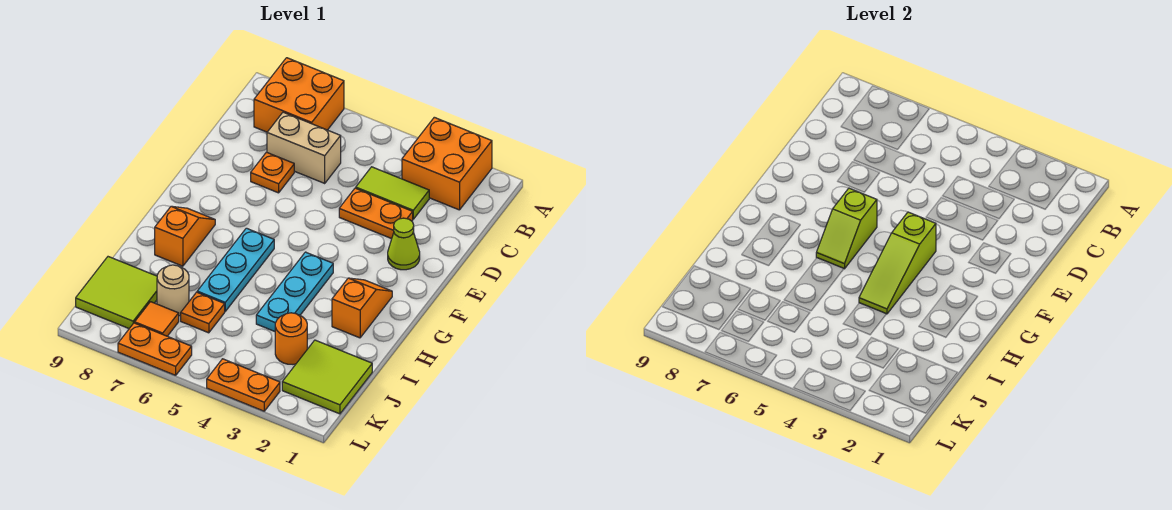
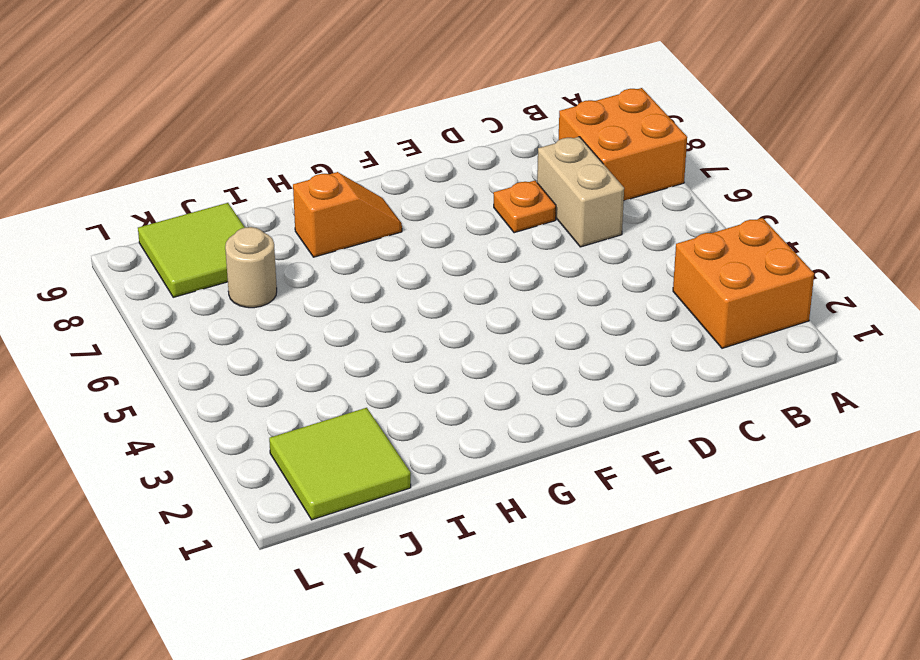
none -> lime tile C3:C4 level 1
none -> orange plate D3:D4 level 1
none -> lime cone E2 level 1

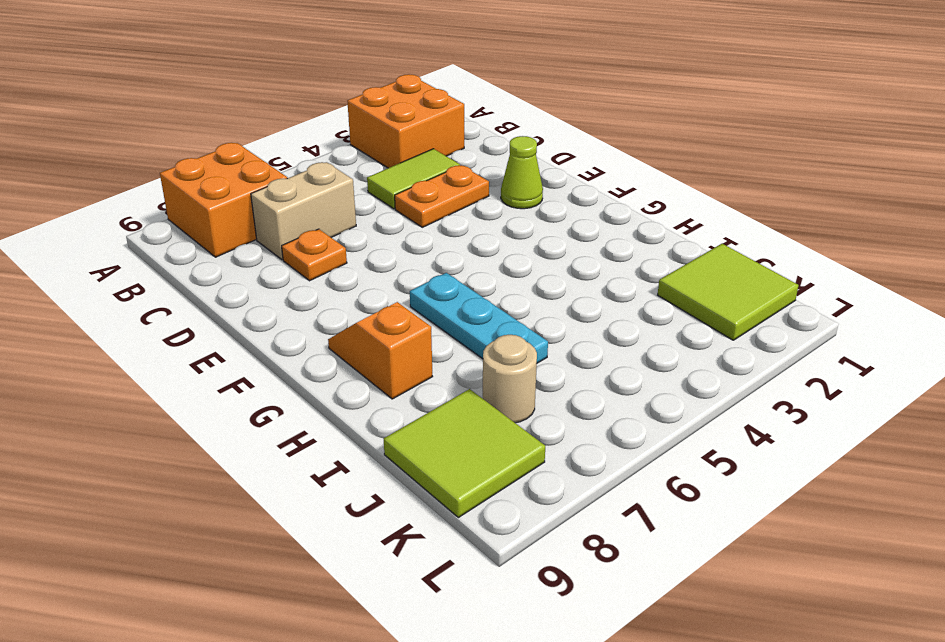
none -> orange slope G2:H2 level 1 top H
none -> cyan plate G4:I4 level 1
none -> orange round brick J3 level 1

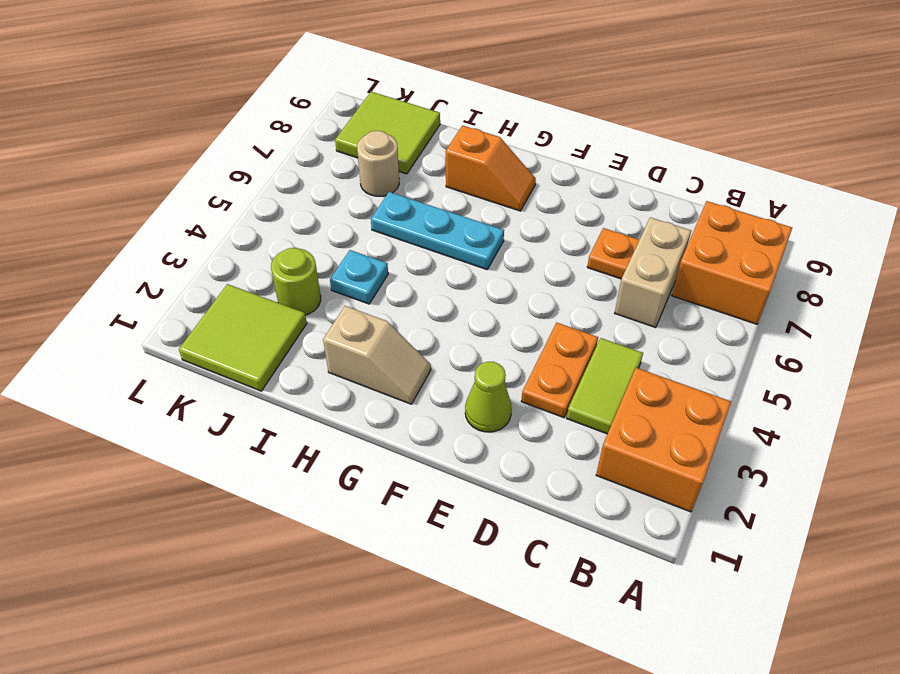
tan slope G2:H2 level 1 top H -> orange slope G2:H2 level 1 top H
cyan plate I4 level 1 -> cyan plate G4:I4 level 1
lime round brick J3 level 1 -> orange round brick J3 level 1
none -> orange plate J6 level 1
none -> orange tile K7 level 1
none -> orange plate L3:L4 level 1

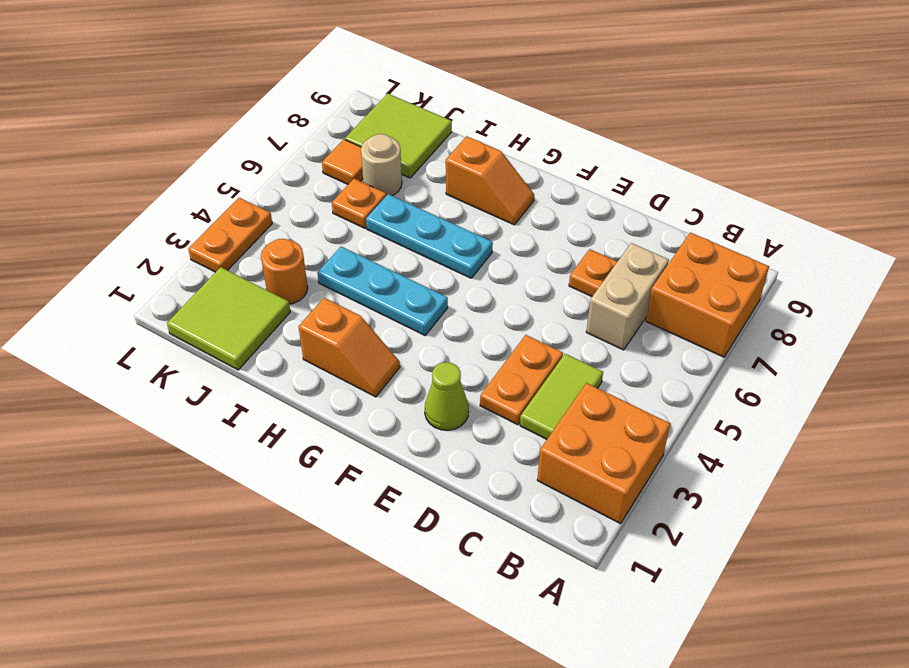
none -> orange plate L6:L7 level 1
none -> lime slope F4:H4 level 2 top F
none -> lime slope F6:G6 level 2 top F

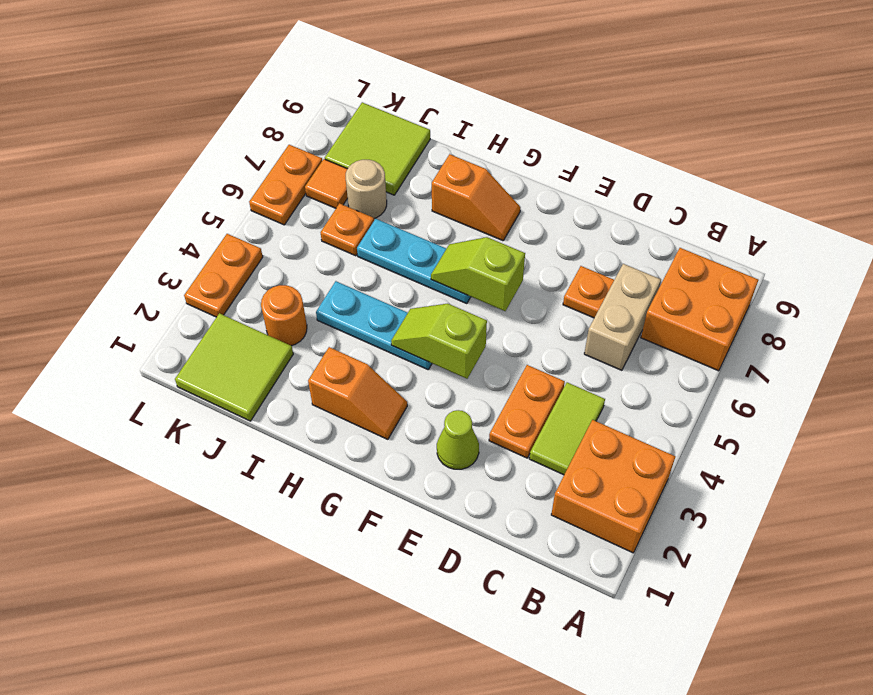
lime slope F4:G4 level 2 top F -> lime slope F4:H4 level 2 top F

